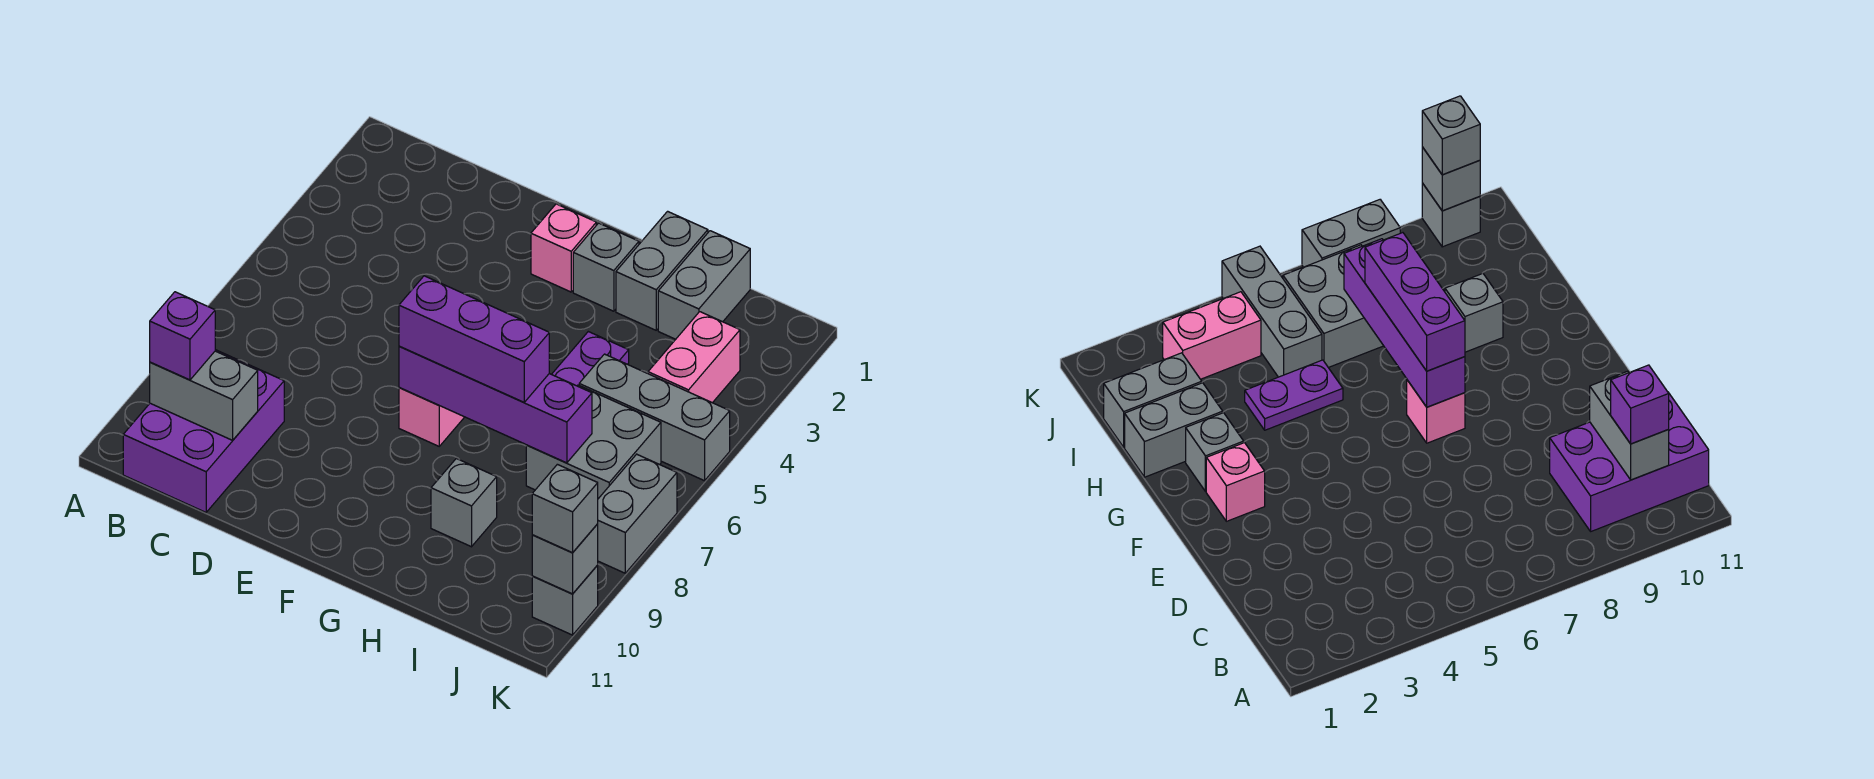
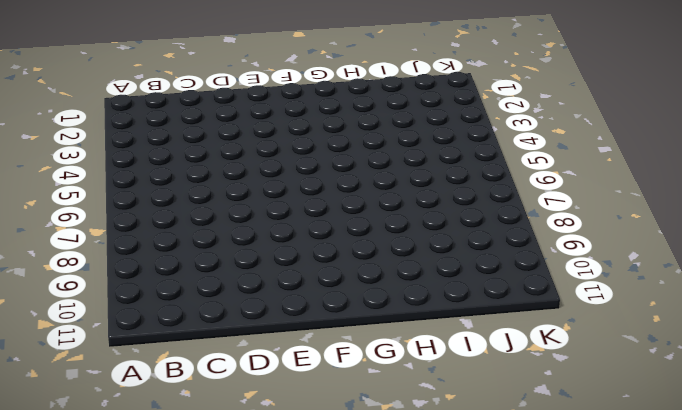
none -> purple brick B9:C11 level 1
none -> pink brick F2 level 1
none -> pink brick F7 level 1

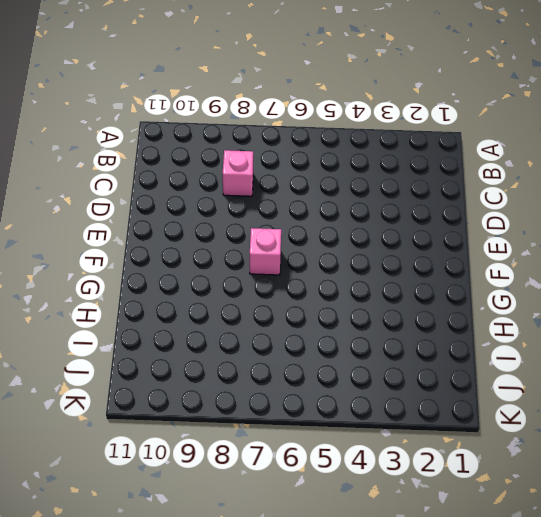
pink brick C8 level 1 -> pink brick F2 level 1
none -> purple brick B9:C11 level 1
none -> grey brick G2 level 1
none -> grey brick H1:H2 level 1

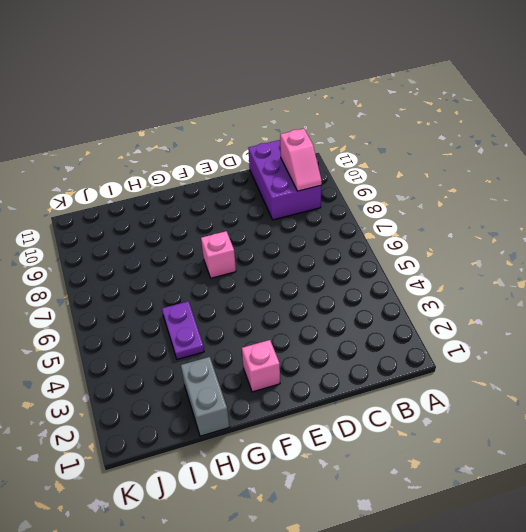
pink slope B9:B10 level 2 top 10 -> grey brick B10:C10 level 2
none -> grey brick G2 level 1
none -> grey brick H9 level 1
none -> grey brick I1:I2 level 1

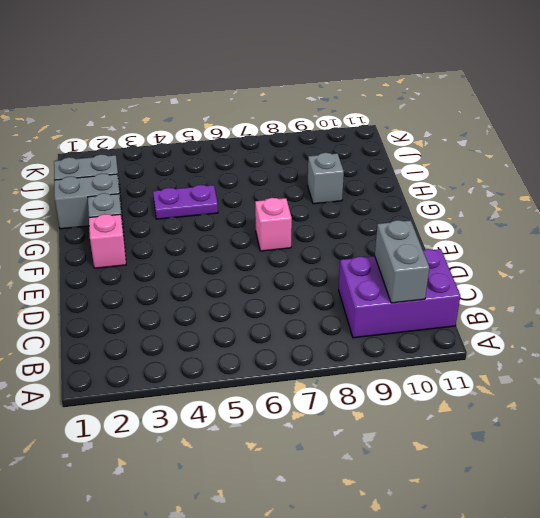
none -> grey brick I5:K5 level 1
none -> grey brick I6:J7 level 1
none -> pink brick J3:J4 level 1

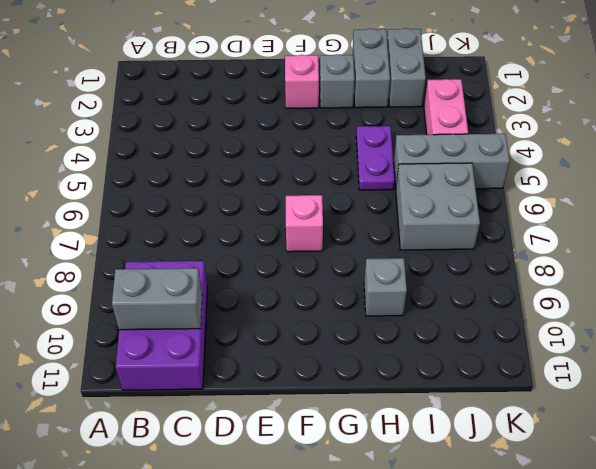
none -> grey brick K7:K8 level 1
none -> grey brick K10 level 1
none -> purple brick F7:I7 level 2

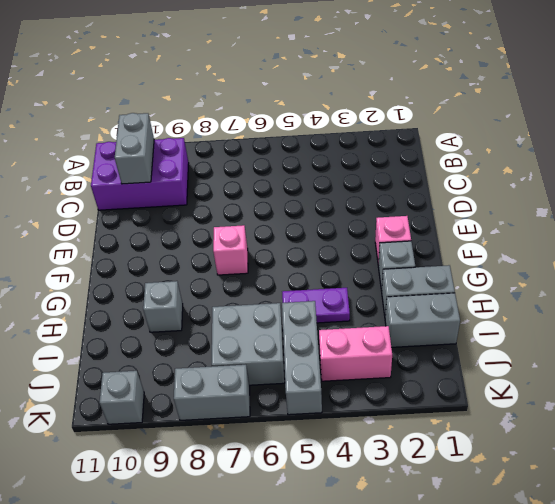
none -> purple brick F7:I7 level 2
none -> grey brick K10 level 2
none -> purple brick B10 level 3

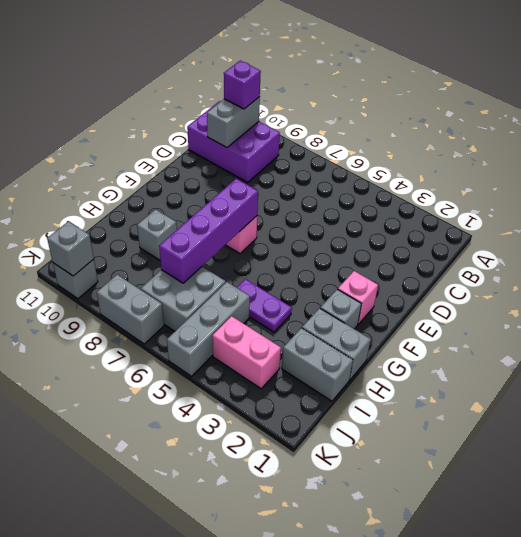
none -> purple brick F7:H7 level 3
none -> grey brick K10 level 3

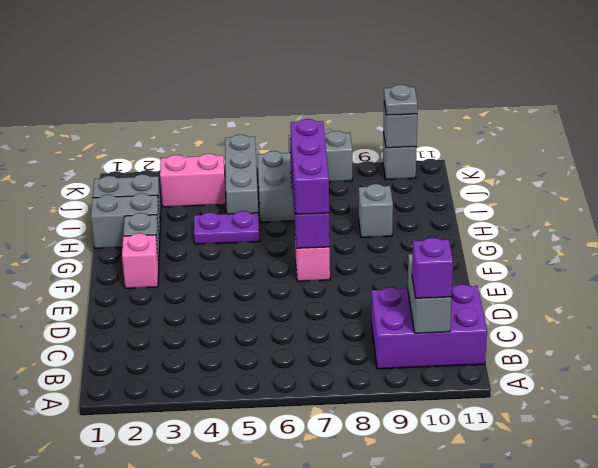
grey plate K10 level 3 -> grey brick K10 level 3

